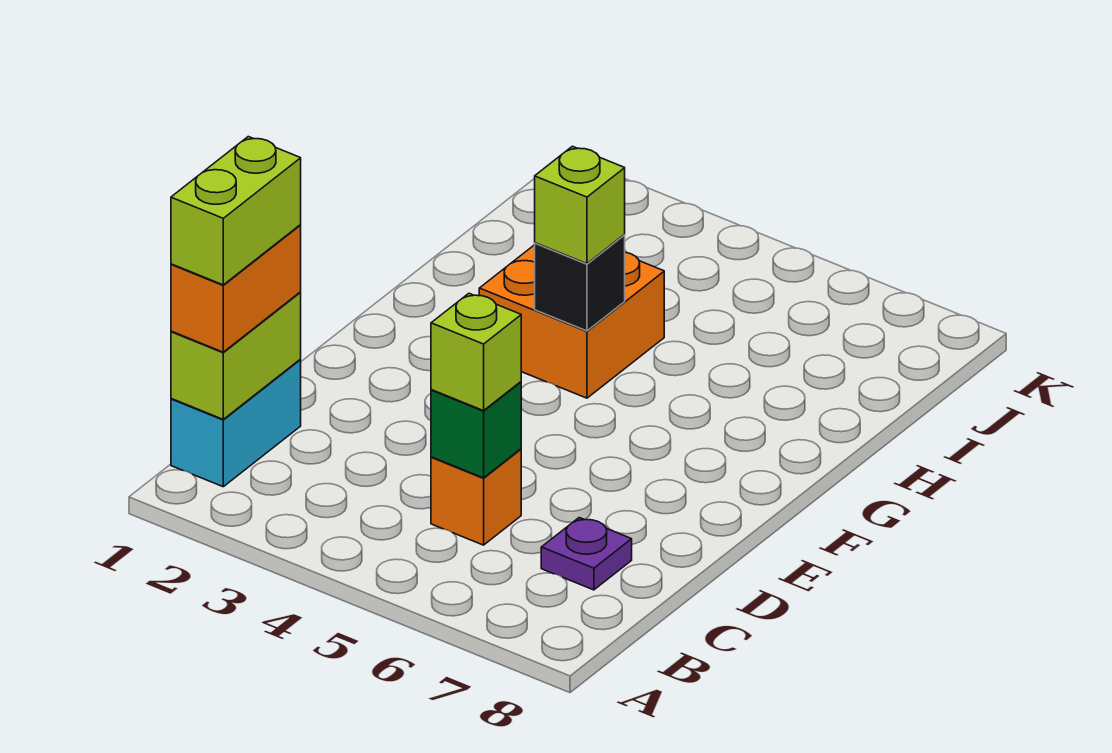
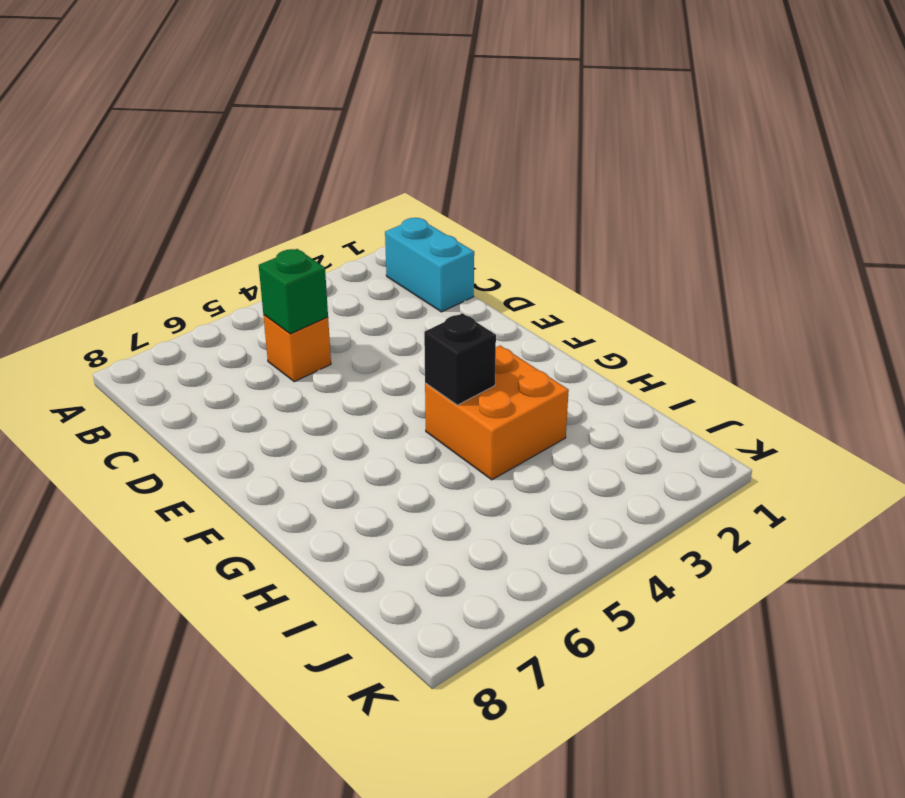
none -> purple plate C7 level 1
none -> lime brick B1:C1 level 2

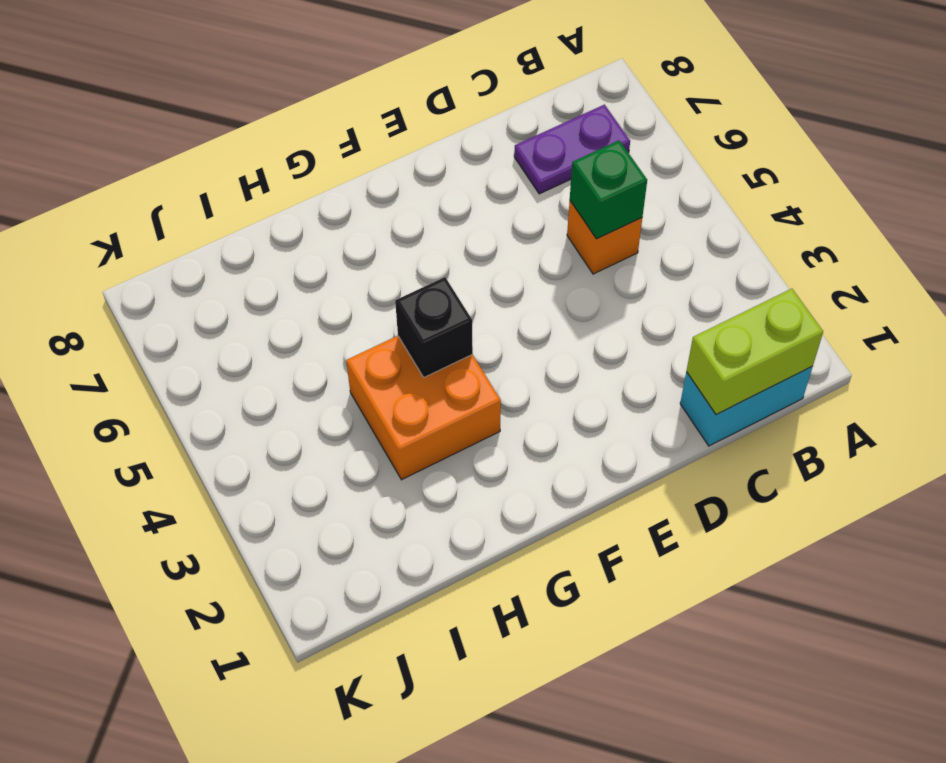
purple plate B7:C7 level 1 -> purple plate C7 level 1
none -> orange brick B1:C1 level 3
none -> lime brick C5 level 3

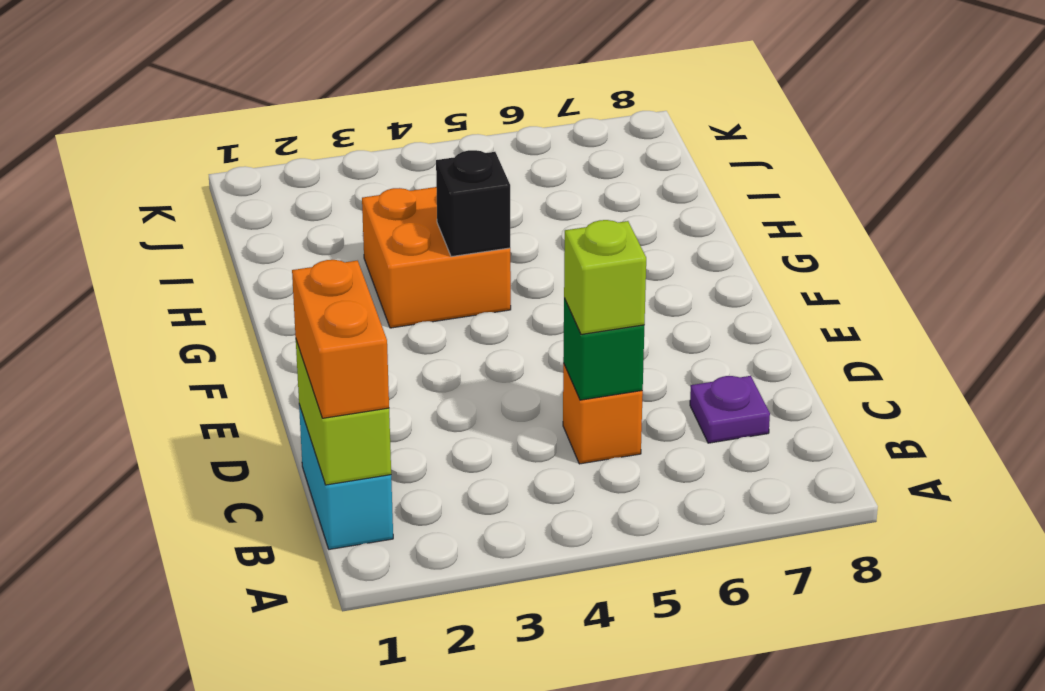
none -> lime brick G4 level 3
none -> lime brick B1:C1 level 4

